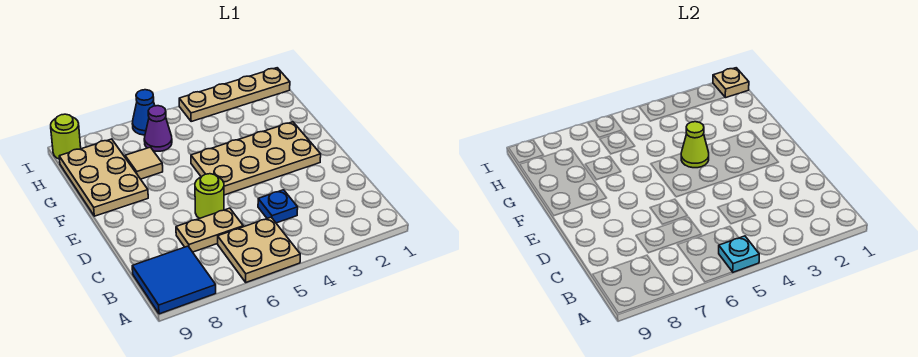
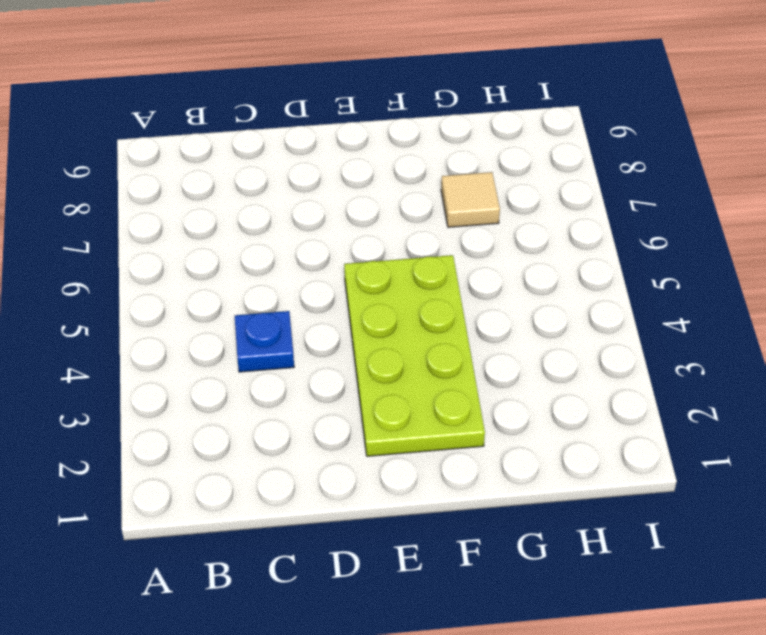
lime plate E2:F5 level 1 -> tan plate E2:F5 level 1
none -> tan plate A5:B6 level 1
none -> blue tile A8:B9 level 1
none -> tan plate C6:C7 level 1

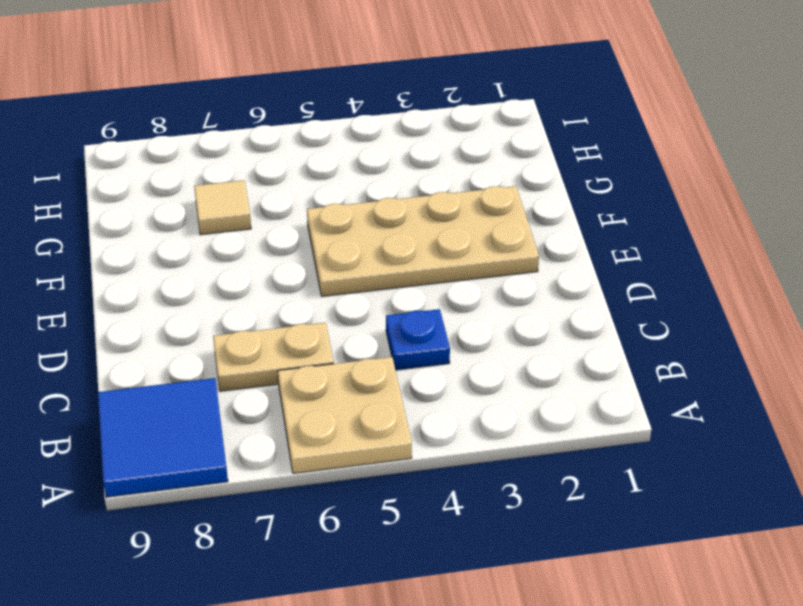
none -> lime round brick D6 level 1
none -> tan plate F8:H9 level 1
none -> purple cone H6 level 1

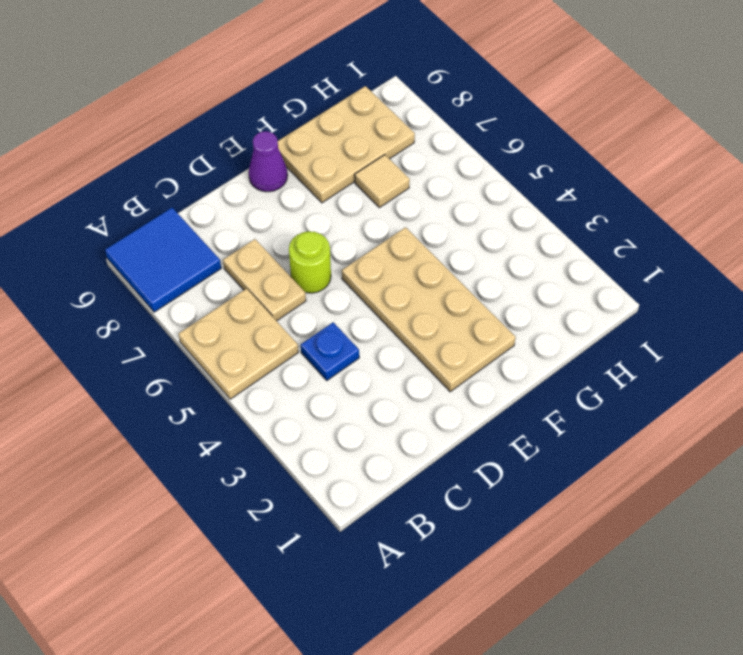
purple cone E9 level 1 -> purple cone H6 level 1
none -> tan plate I1:I4 level 1
none -> blue cone I6 level 1
none -> lime round brick I9 level 1

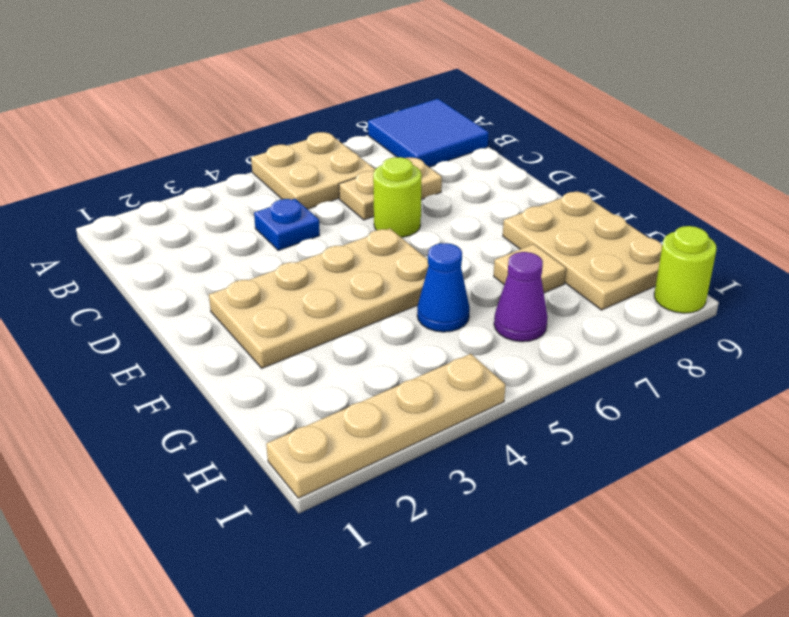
blue cone G5 level 1 -> blue cone I6 level 1
none -> cyan plate A5 level 2
none -> lime cone F4 level 2
none -> tan plate I1 level 2

